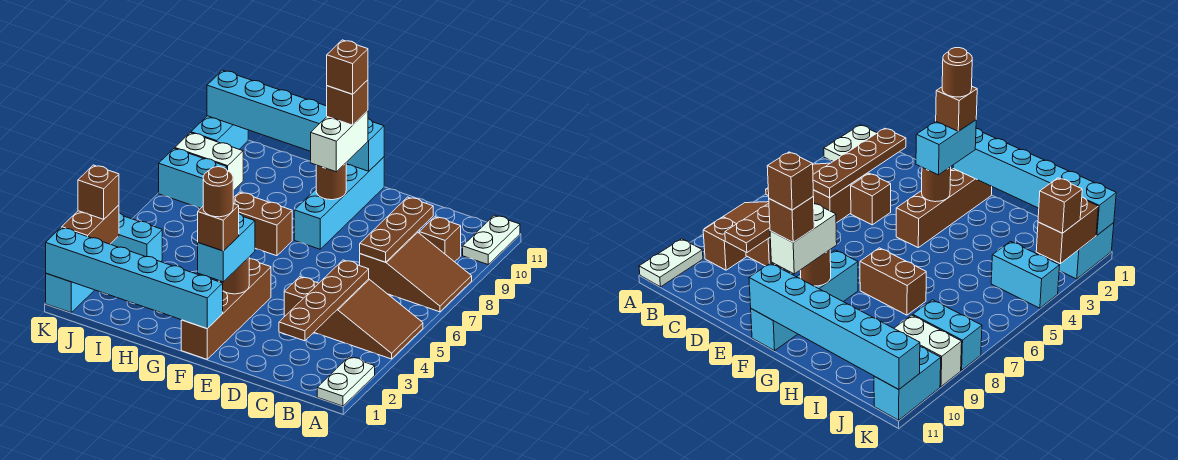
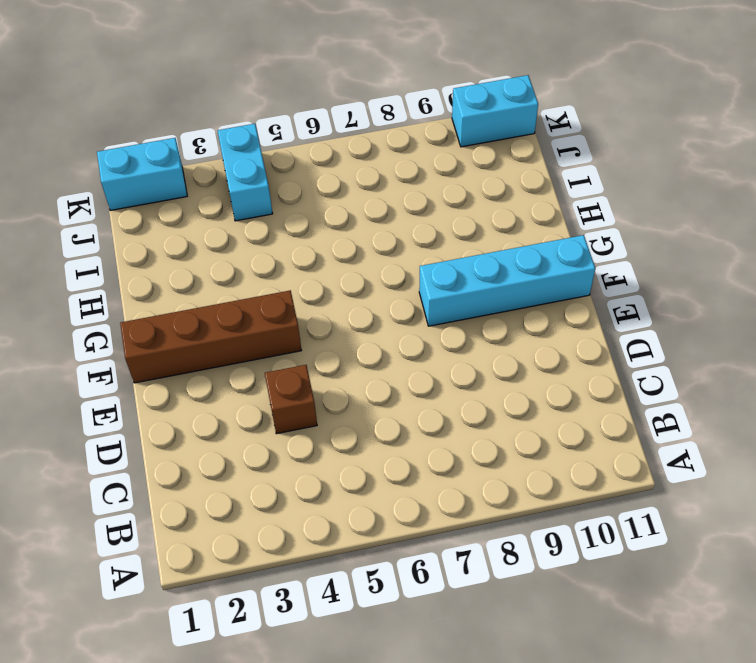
none -> white plate A1:A2 level 1
none -> brown slope A4:C5 level 1 top C
none -> brown slope A7:C8 level 1 top C

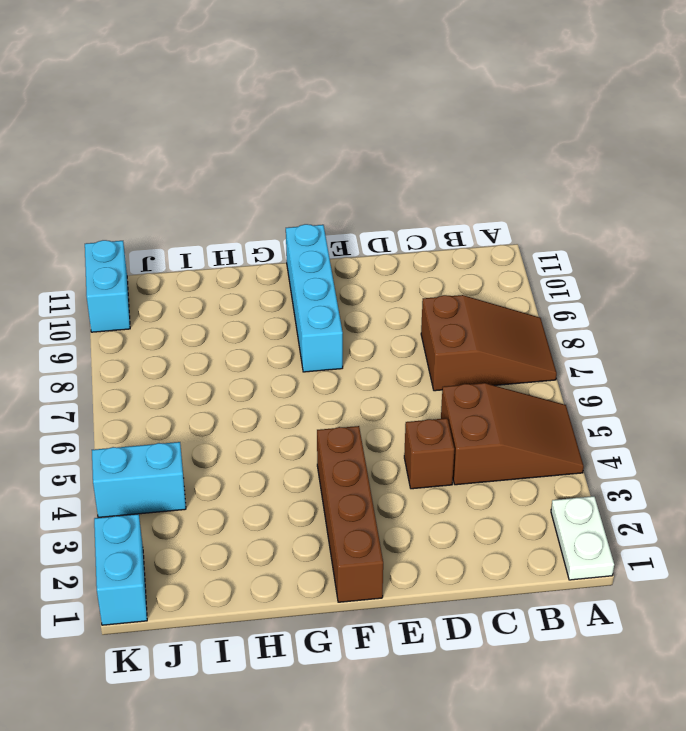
none -> white plate A10:A11 level 1
none -> brown brick B9 level 1
none -> brown brick G7:H7 level 1

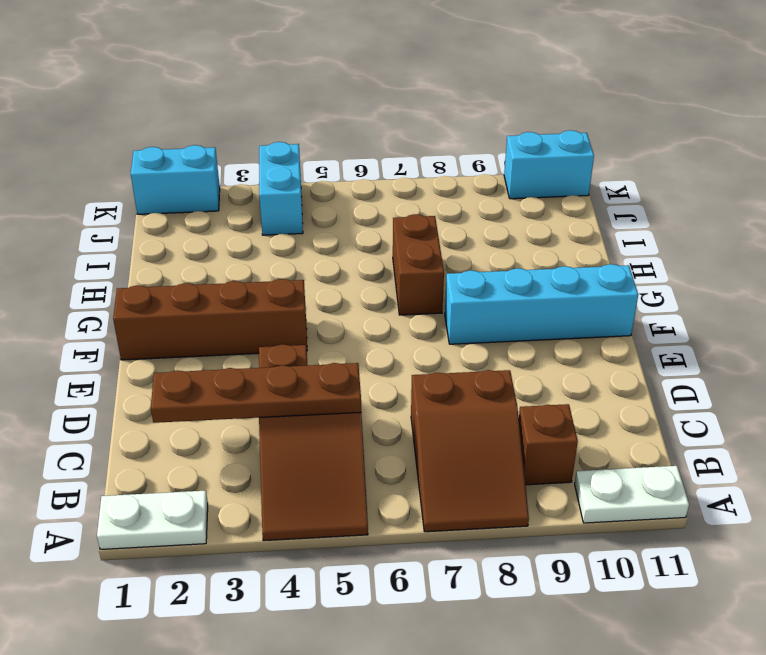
none -> cyan brick J8:K8 level 1
none -> white brick J9:K9 level 1
none -> brown plate C7:C9 level 2

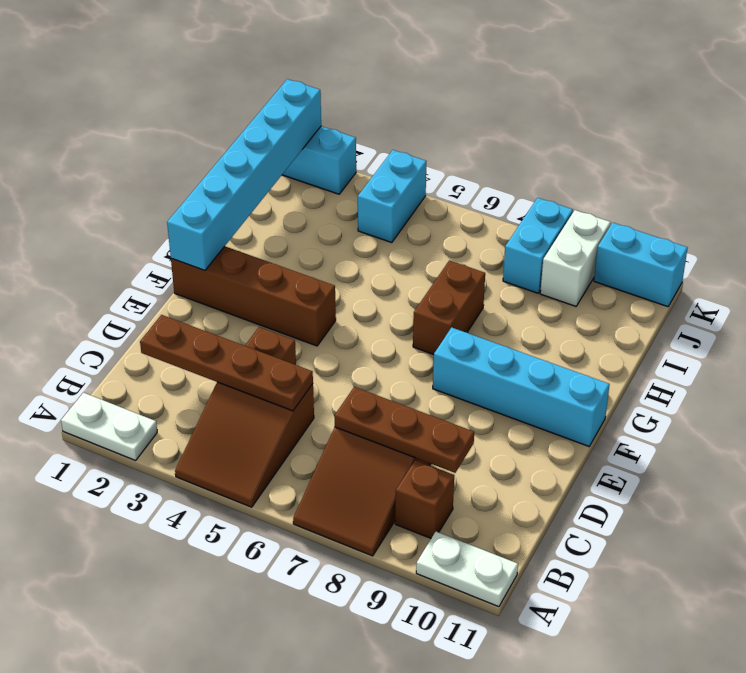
none -> brown round brick F3 level 2
none -> brown round brick F9 level 2
none -> cyan brick F11:K11 level 2

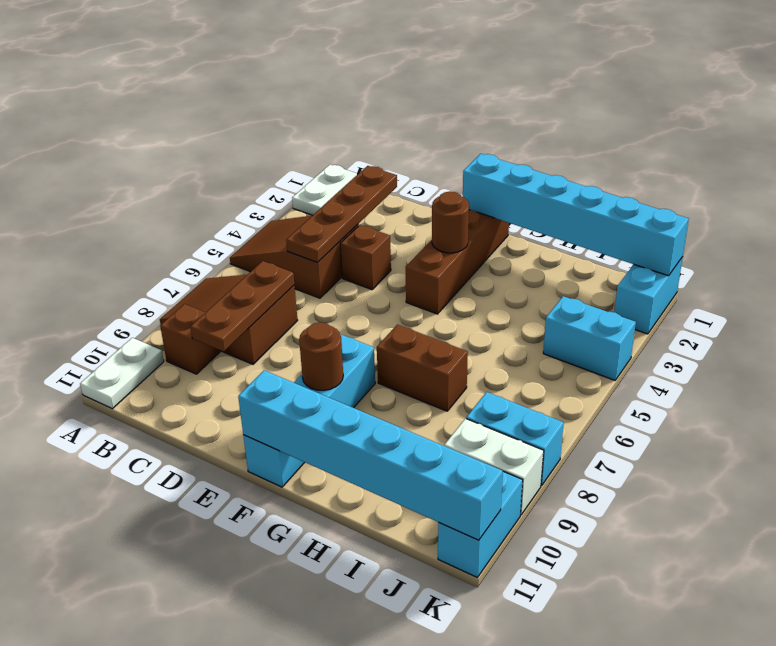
none -> brown brick K2:K3 level 2
none -> cyan brick F2:F3 level 3
none -> white brick F9:F10 level 3

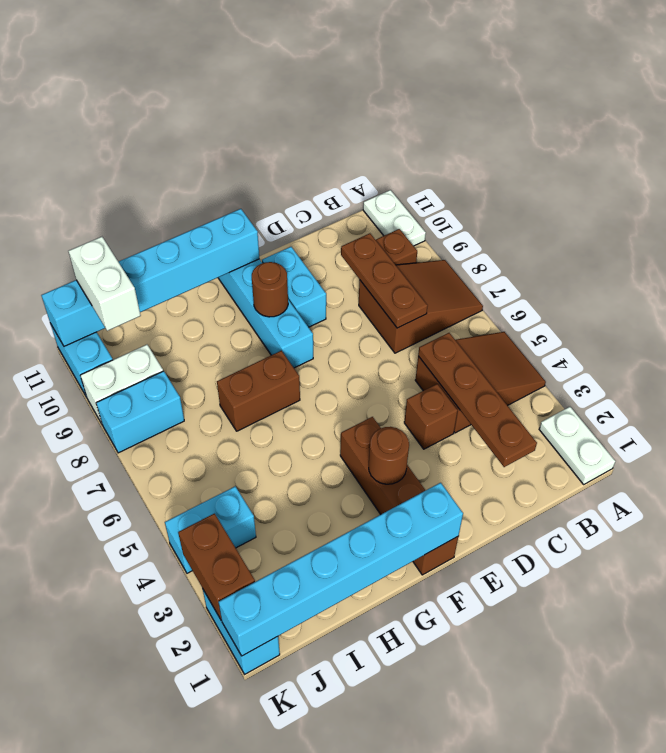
cyan brick E9:E10 level 1 -> cyan brick F2:F3 level 3
white brick J10:J11 level 3 -> white brick F9:F10 level 3
none -> brown brick K3 level 3
none -> brown brick F2 level 4
none -> brown brick F10 level 4

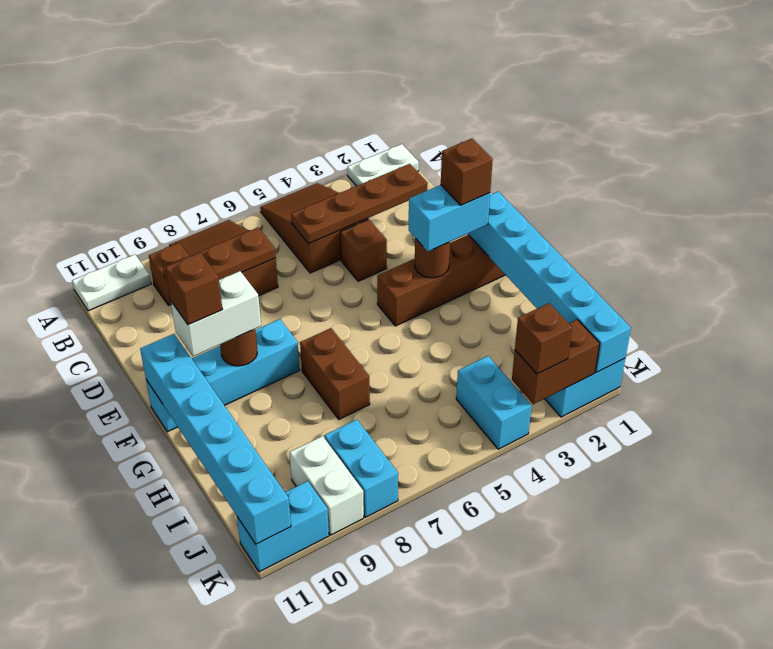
none -> brown round brick F2 level 5
none -> brown brick F10 level 5

